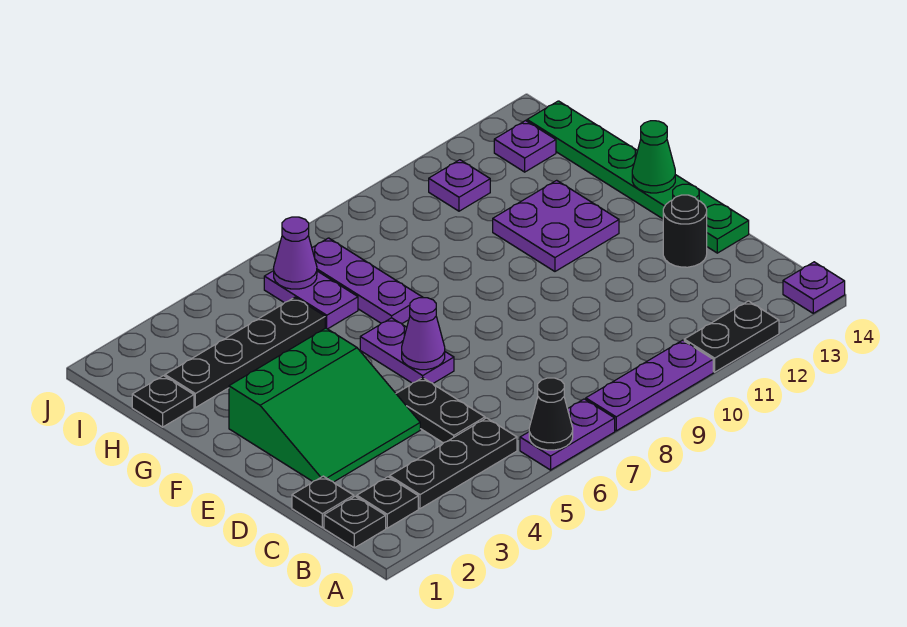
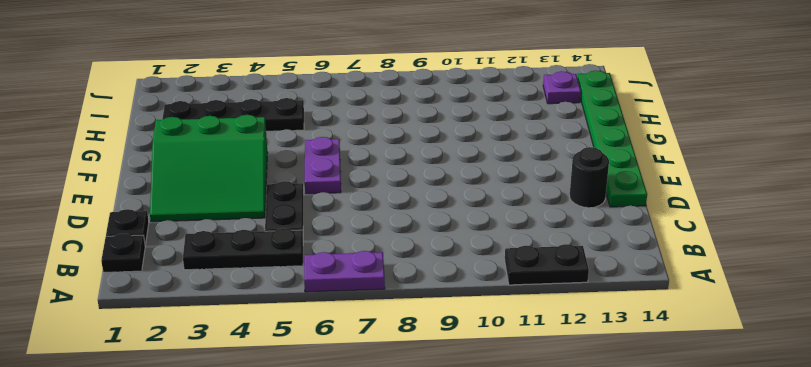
none -> purple plate A8:A10 level 1
none -> purple plate A14 level 1
none -> black plate B2 level 1

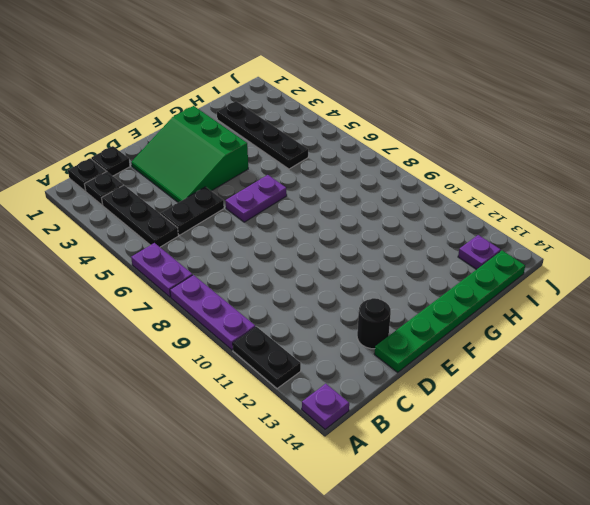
none -> purple plate F11:G12 level 1
none -> purple plate G7:I7 level 1
none -> black plate H1 level 1

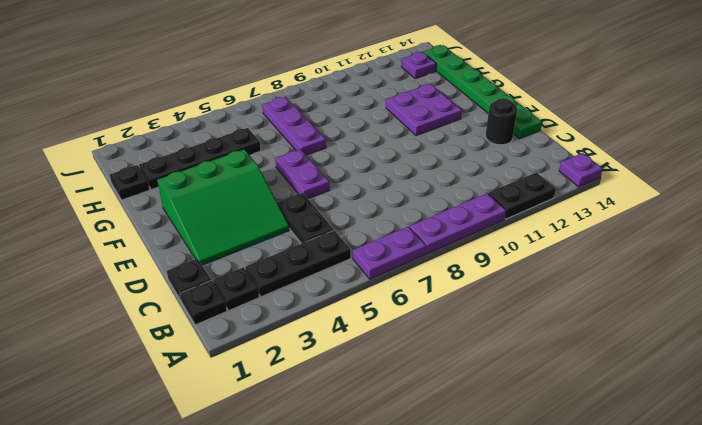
none -> purple plate H6:I6 level 1
none -> purple plate I11 level 1
none -> black cone A6 level 2

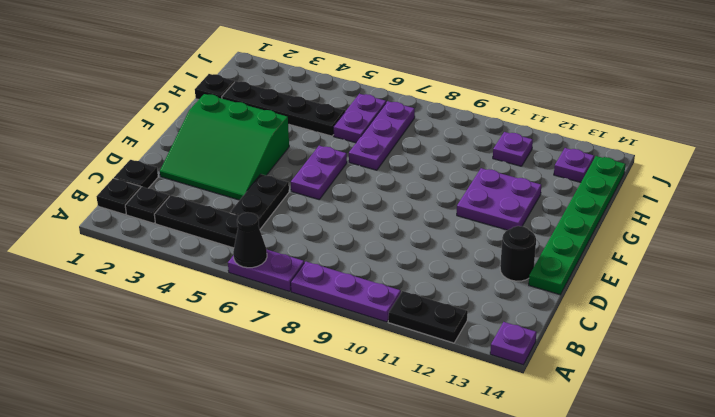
none -> purple cone E6 level 2
none -> green cone F14 level 2
none -> purple cone I6 level 2

